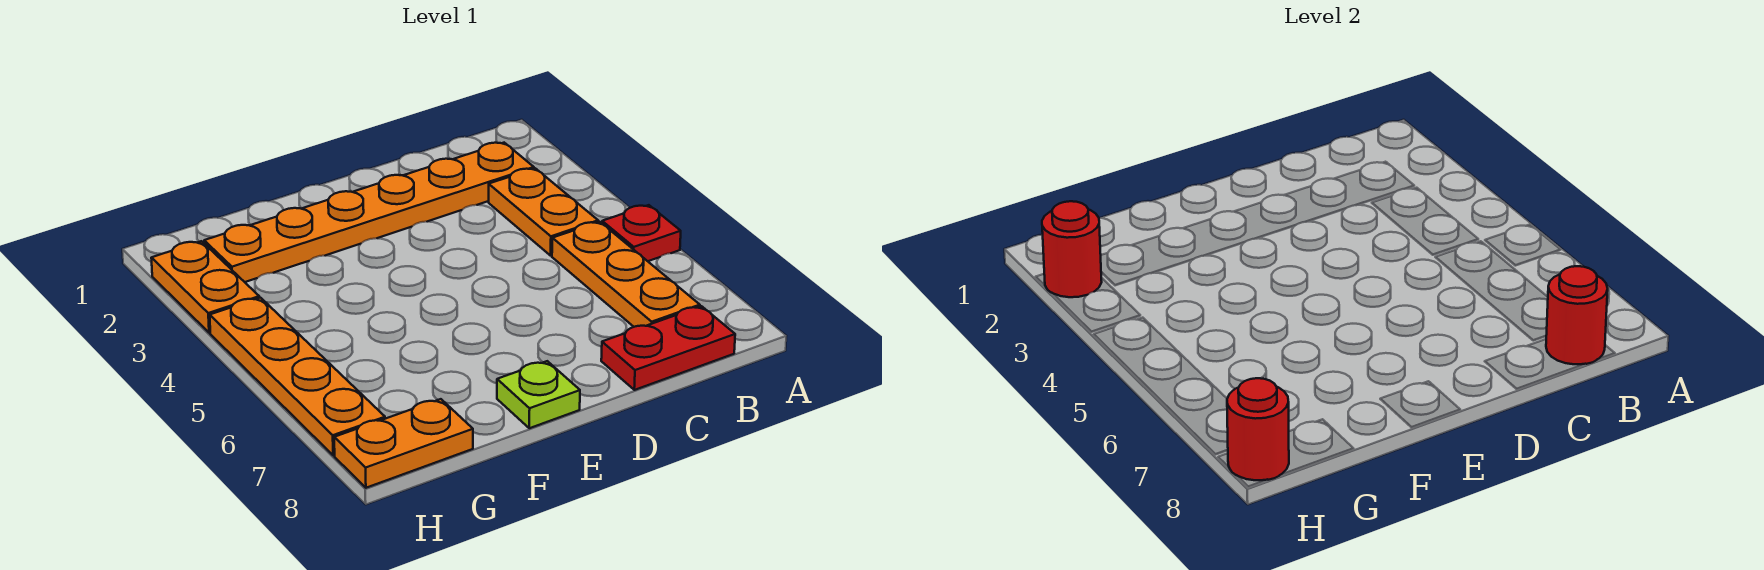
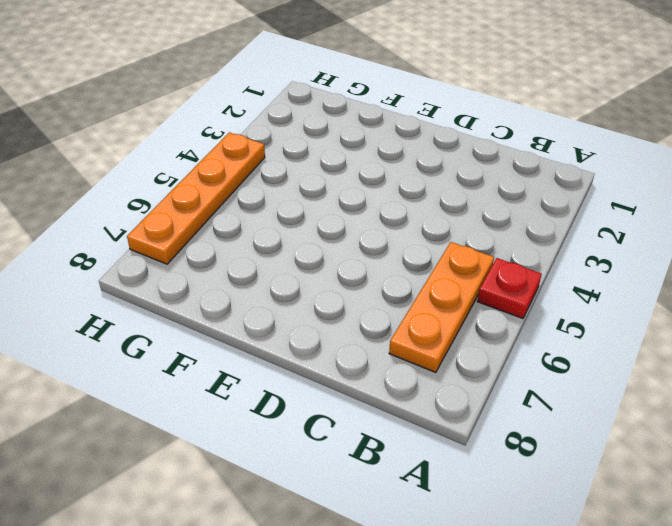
none -> orange plate B2:G2 level 1
none -> orange plate B3:B4 level 1
none -> red plate B8:C8 level 1

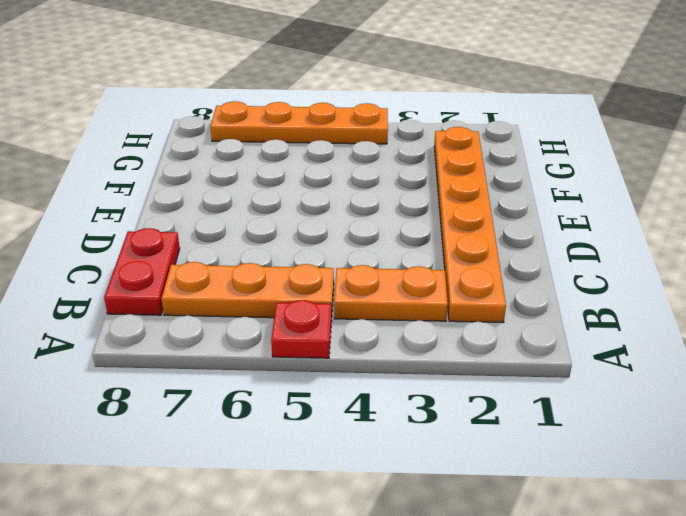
none -> lime plate E8 level 1
none -> orange plate G8:H8 level 1
none -> orange plate H2:H3 level 1

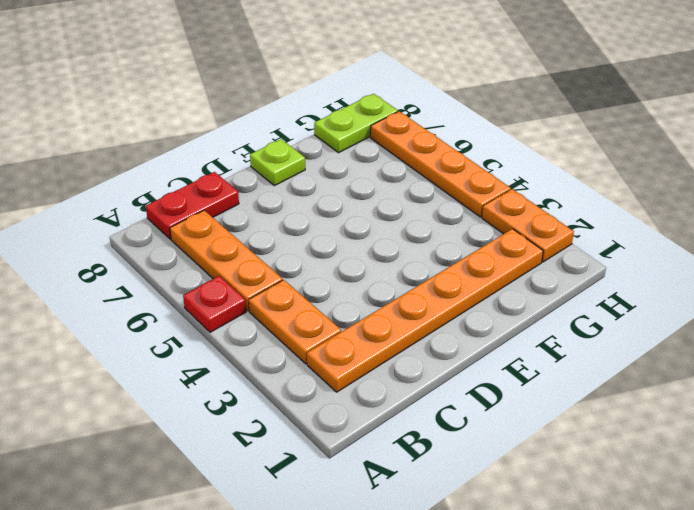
lime plate G8:H8 level 1 -> orange plate G8:H8 level 1
none -> red round brick B8 level 2
none -> red round brick H2 level 2
none -> red round brick H8 level 2

